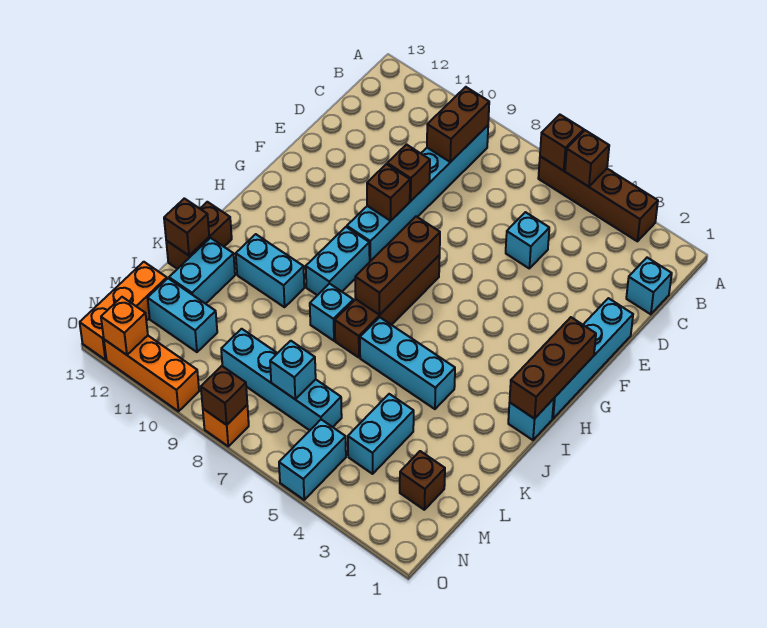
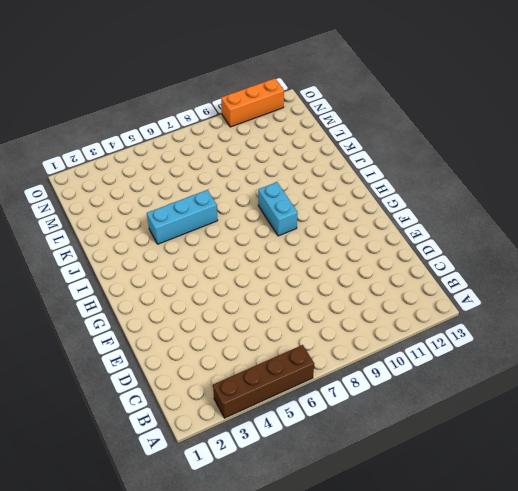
none -> cyan brick B9:G9 level 1
none -> cyan brick C1 level 1
none -> cyan brick D5 level 1
none -> cyan brick E1:H1 level 1

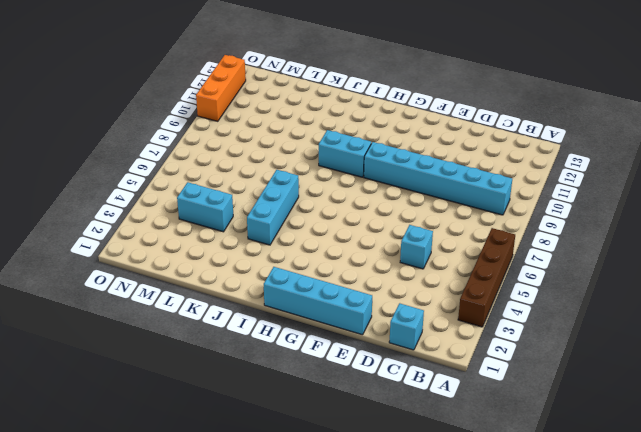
none -> brown brick G7:J7 level 1
none -> cyan brick I1 level 1
none -> cyan brick J8 level 1
none -> cyan brick J10:J11 level 1

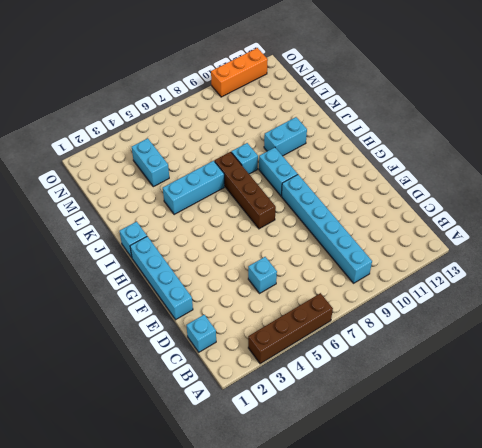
none -> brown brick J13:K13 level 1
none -> cyan brick K12:L12 level 1
none -> brown brick M2 level 1
none -> cyan brick M6:M9 level 1

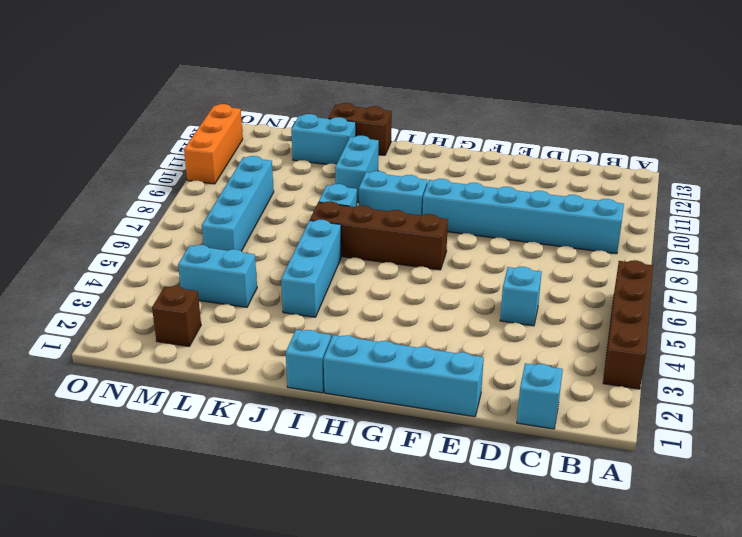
none -> cyan brick M11:M12 level 1
none -> orange brick M13:O13 level 1
none -> cyan brick N5:O5 level 1
none -> orange brick O8 level 1

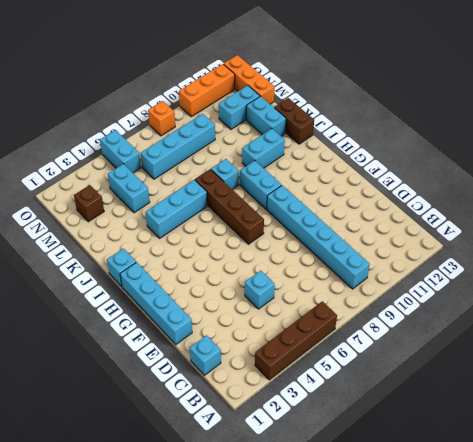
none -> brown brick A5 level 2
none -> brown brick A6 level 2
none -> brown brick B9:C9 level 2
none -> brown brick E9 level 2

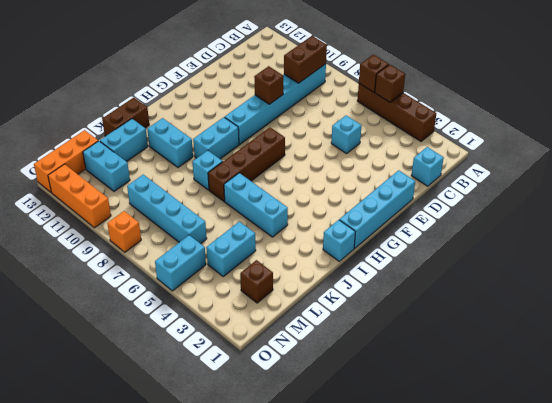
none -> brown brick F9 level 2
none -> brown brick G1:I1 level 2
none -> brown brick G7:I7 level 2
none -> brown brick K13 level 2

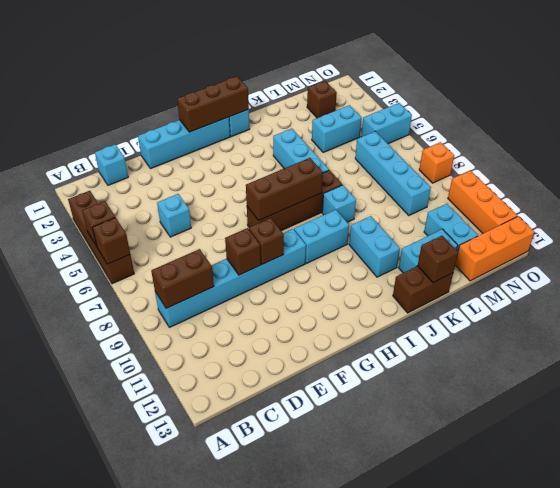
none -> cyan brick M7 level 2
none -> brown brick O8 level 2
none -> orange brick O12 level 2

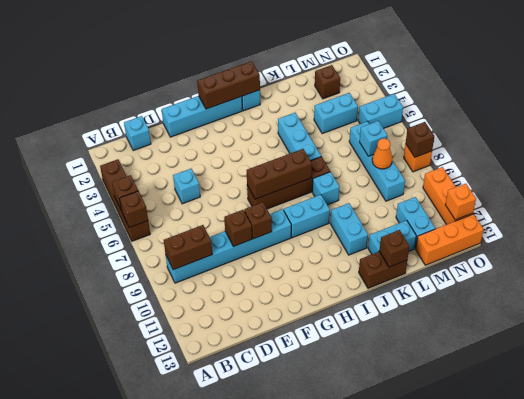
orange cone M8 level 2 -> none

